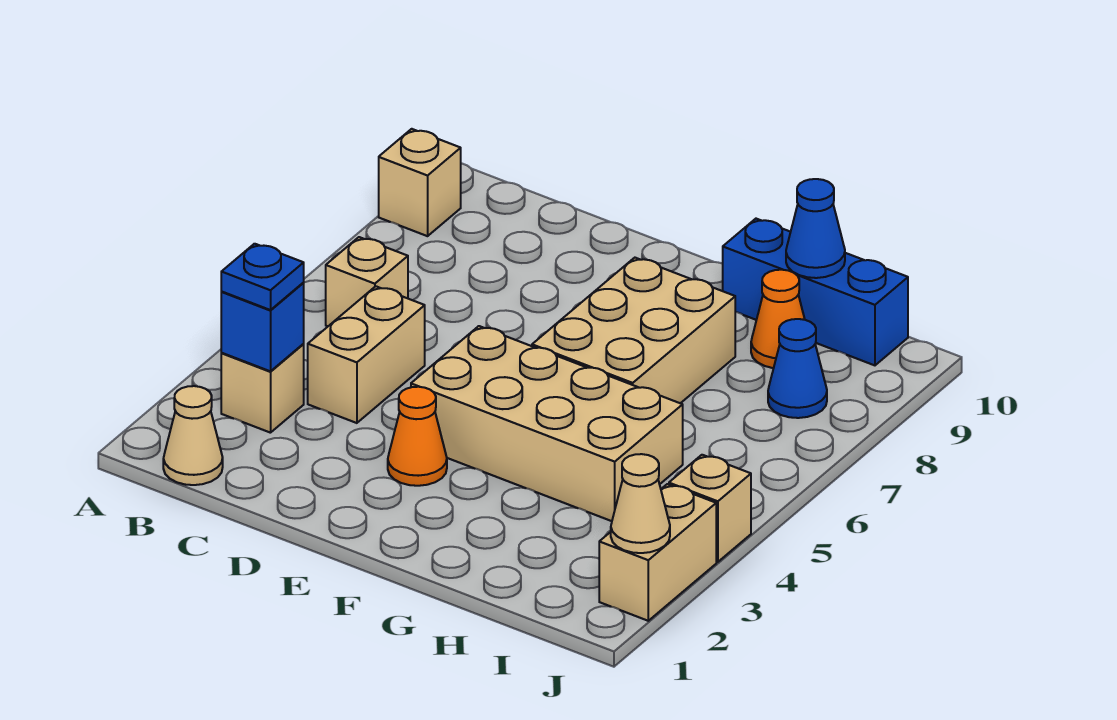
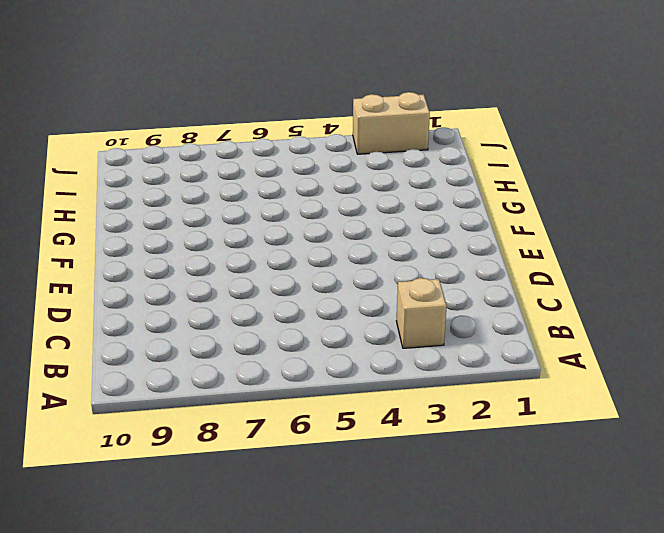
none -> tan brick A9 level 1
none -> tan cone B1 level 1
none -> tan brick B6 level 1

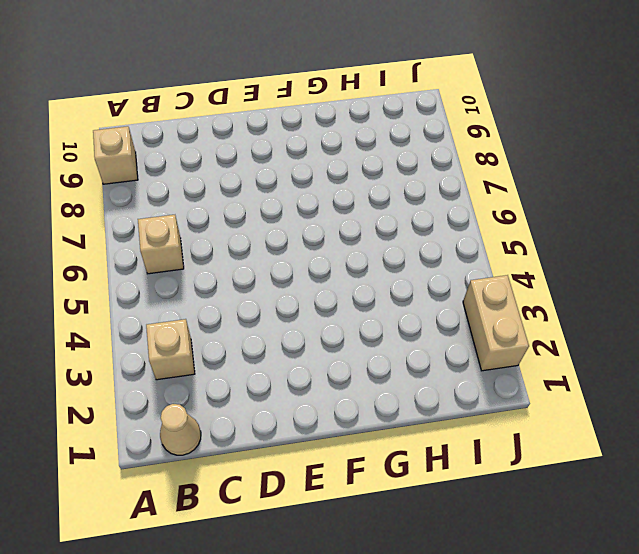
none -> tan brick C4:C5 level 1
none -> orange cone E3 level 1
none -> tan brick E4:H5 level 1

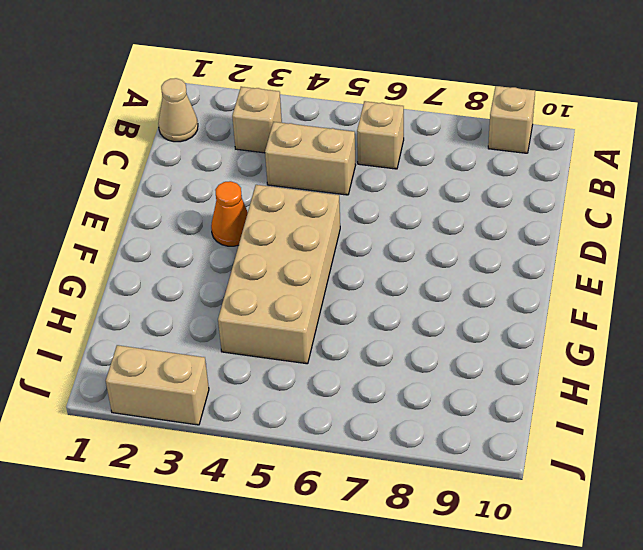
none -> tan brick F6:G8 level 1
none -> blue brick G10:I10 level 1
none -> orange cone H9 level 1

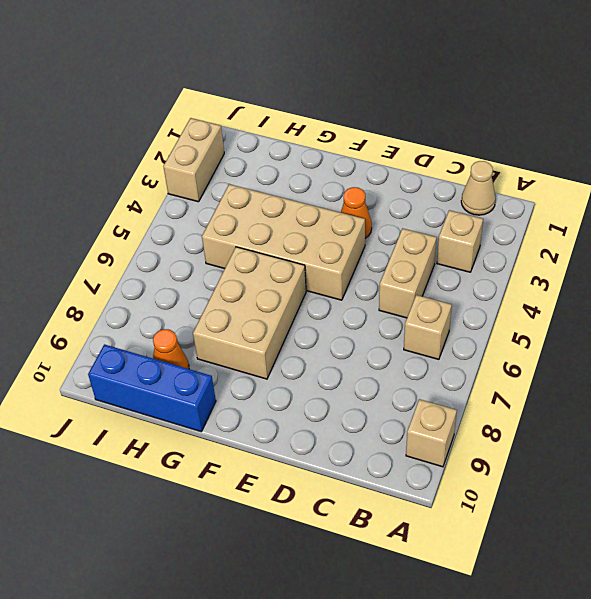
none -> blue cone I8 level 1
none -> tan brick J4 level 1
none -> blue brick B3 level 2

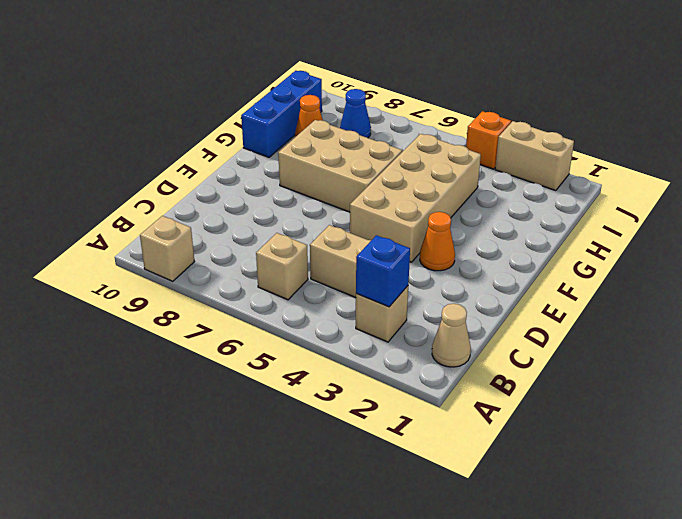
orange brick J4 level 1 -> tan brick J4 level 1
none -> blue cone H10 level 2
none -> tan cone J2 level 2
none -> blue plate B3 level 3

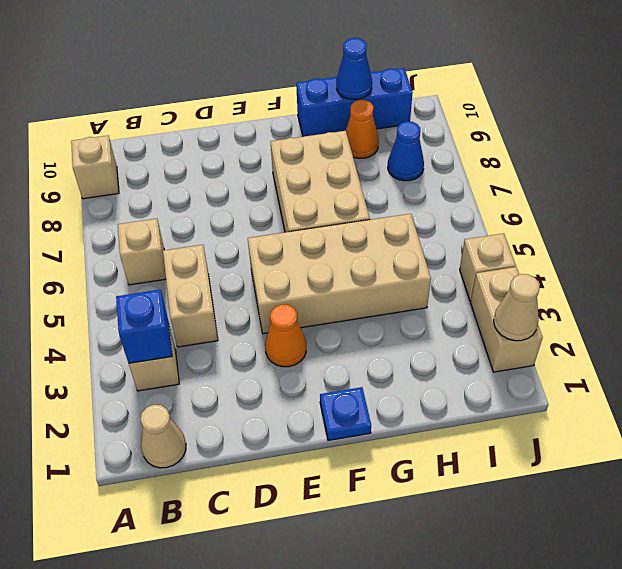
blue plate F1 level 1 -> blue plate B3 level 3

